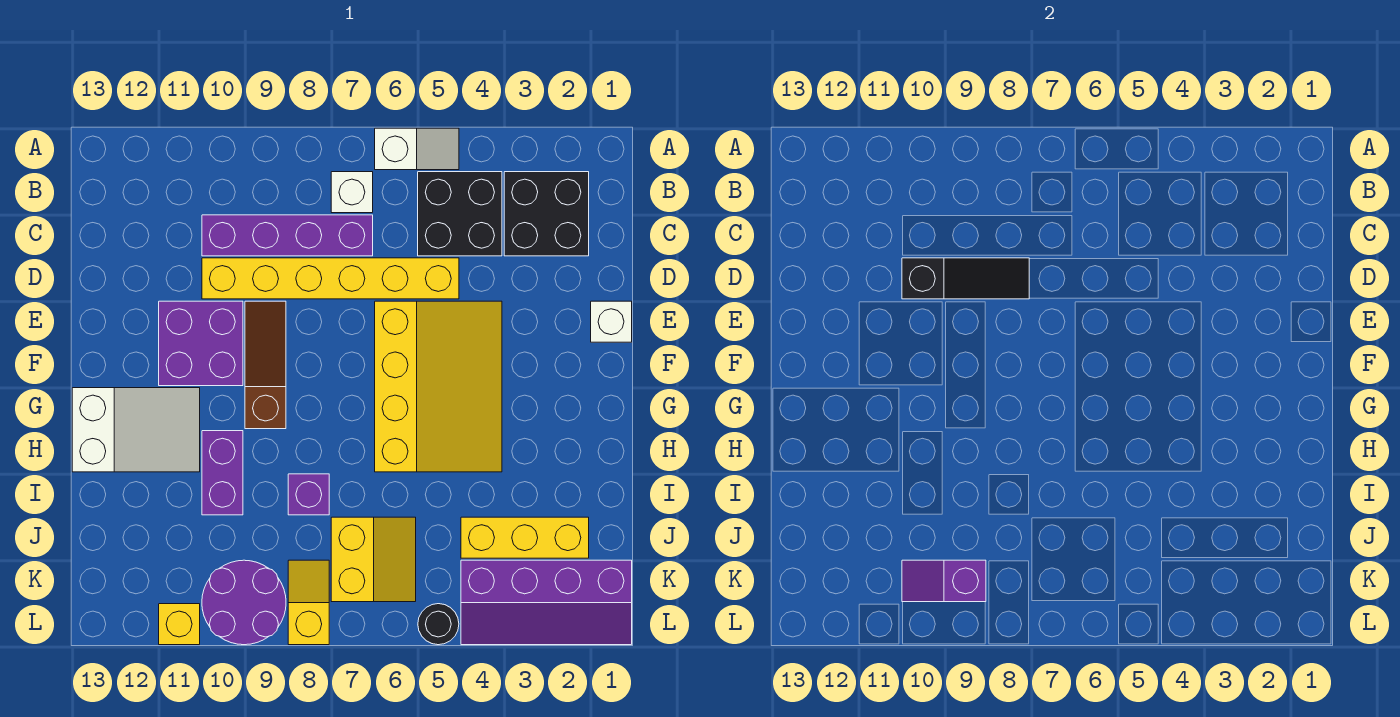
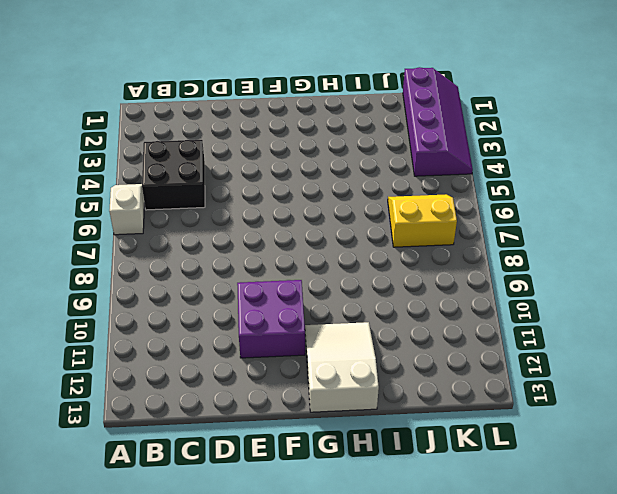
none -> black brick B2:C3 level 1
none -> white brick B7 level 1
none -> purple brick C7:C10 level 1

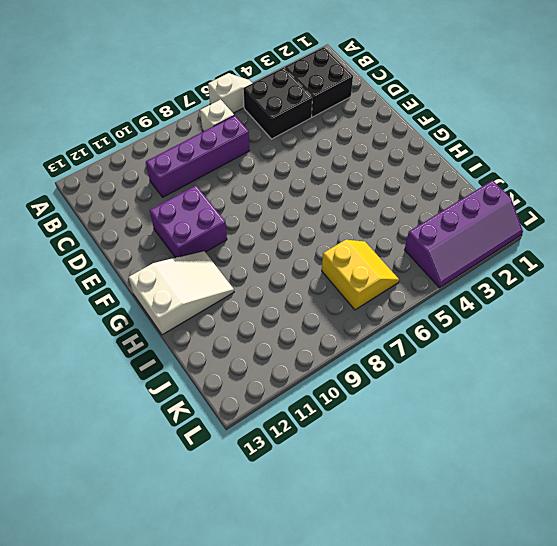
none -> yellow brick D5:D10 level 1
none -> white brick E1 level 1
none -> yellow slope E4:H6 level 1 top 6

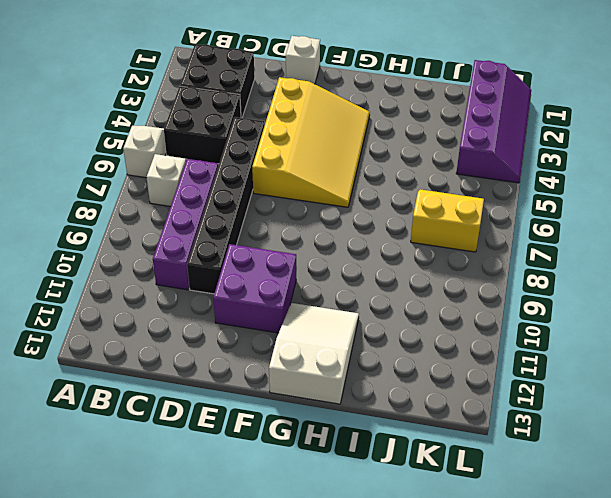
black brick D5:D10 level 1 -> yellow brick D5:D10 level 1
yellow slope E3:G6 level 1 top E -> yellow slope E4:H6 level 1 top 6
none -> brown slope E9:G9 level 1 top G
none -> purple brick H10:I10 level 1
none -> purple brick I8 level 1

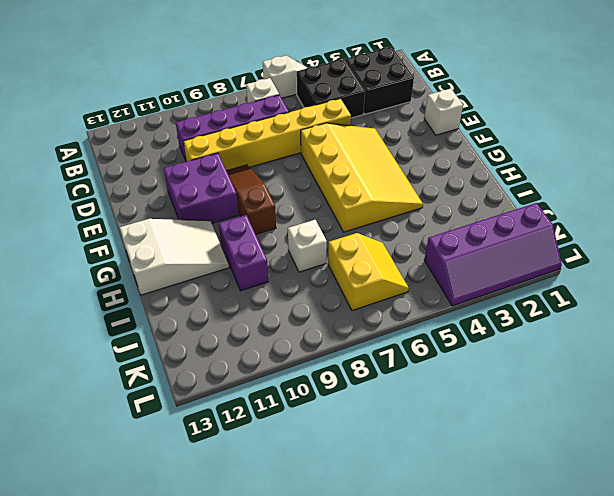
white brick I8 level 1 -> purple brick I8 level 1
none -> yellow brick J2:J4 level 1
none -> yellow slope K8:L8 level 1 top L
none -> purple round brick K9:L10 level 1

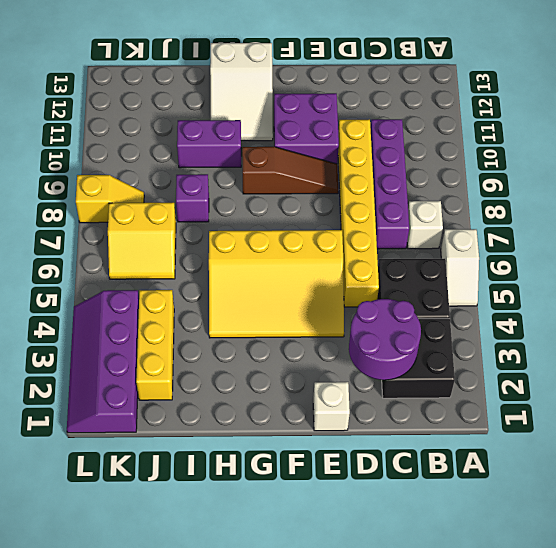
purple round brick C2:D3 level 2 -> purple round brick K9:L10 level 1
none -> black round brick L5 level 1
none -> yellow brick L11 level 1
none -> black slope D8:D10 level 2 top 10

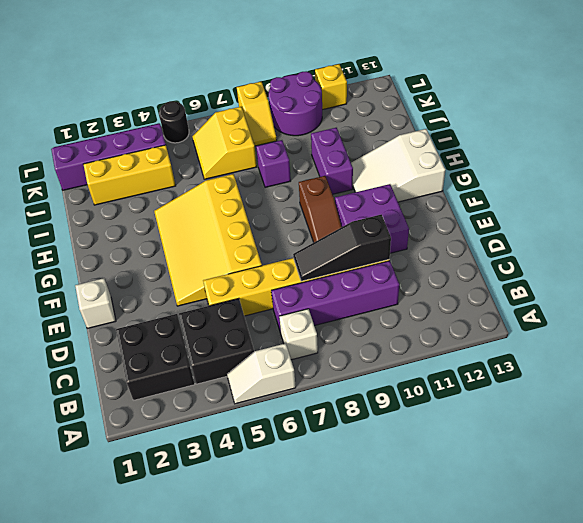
none -> purple slope K9:K10 level 2 top 9

